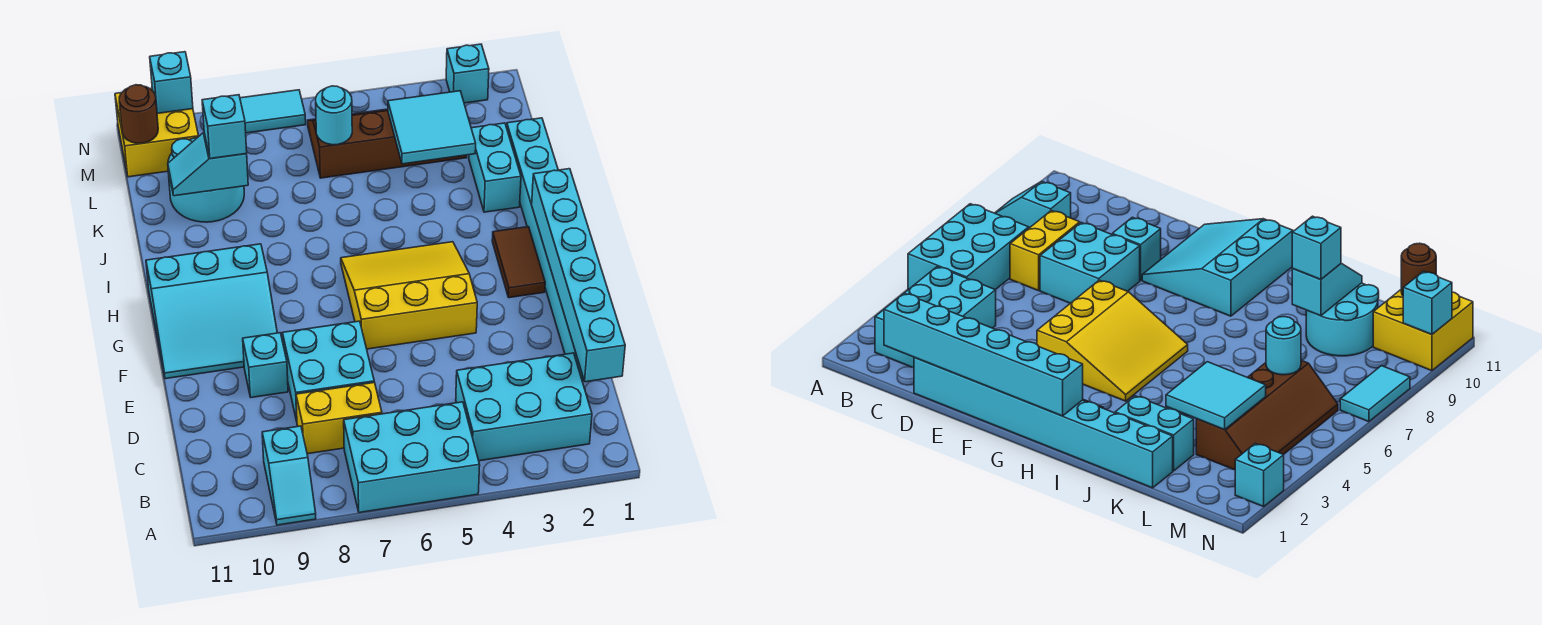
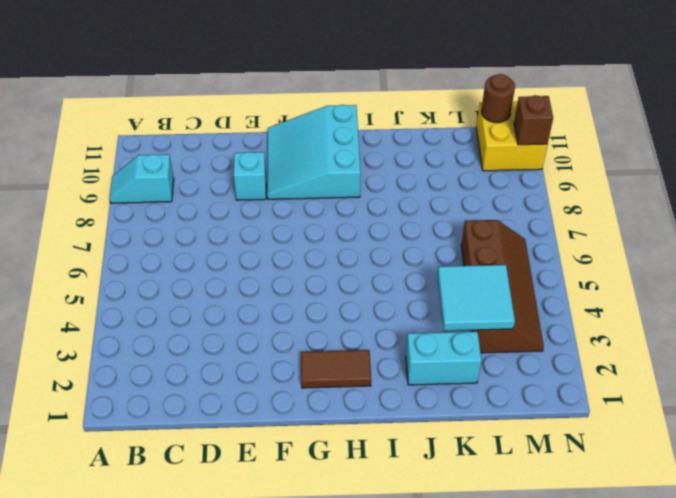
brown brick N10 level 2 -> cyan brick N10 level 2
none -> cyan brick A5:B7 level 1
none -> cyan brick B2:C4 level 1
none -> yellow brick C7:C8 level 1

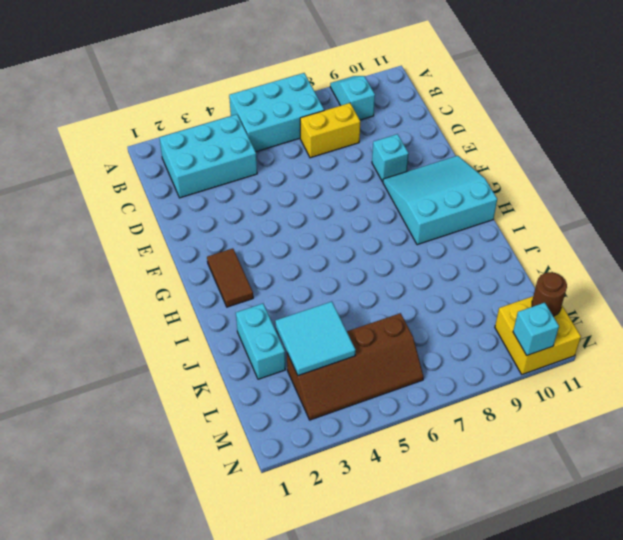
none -> cyan brick D1:K1 level 1
none -> cyan brick D7:E8 level 1
none -> yellow slope F4:H6 level 1 top F

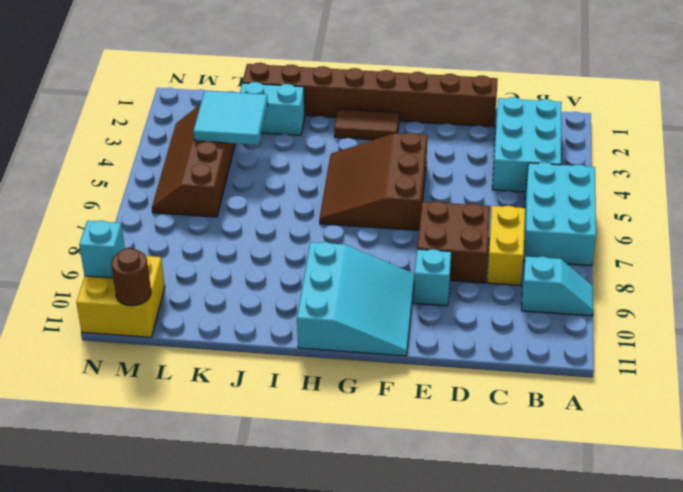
brown brick D1:K1 level 1 -> cyan brick D1:K1 level 1
brown brick D7:E8 level 1 -> cyan brick D7:E8 level 1
brown slope F4:H6 level 1 top F -> yellow slope F4:H6 level 1 top F
none -> cyan round brick K9:L10 level 1
none -> cyan brick N2 level 1
none -> cyan tile N7:N8 level 1

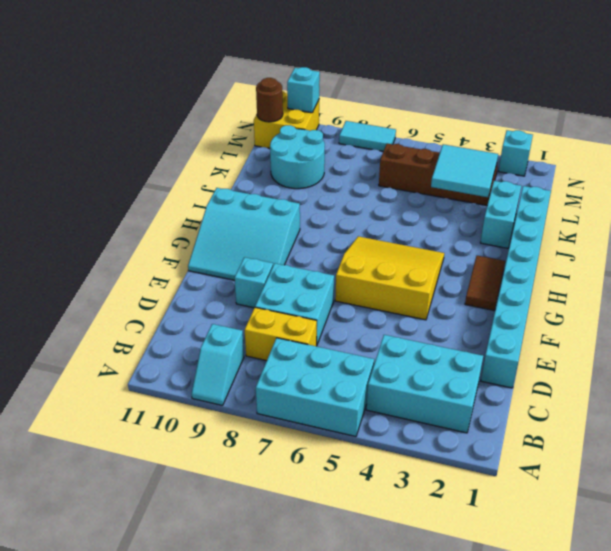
none -> cyan brick C1:H1 level 2
none -> cyan slope K9:K10 level 2 top 9
none -> cyan round brick L6 level 2

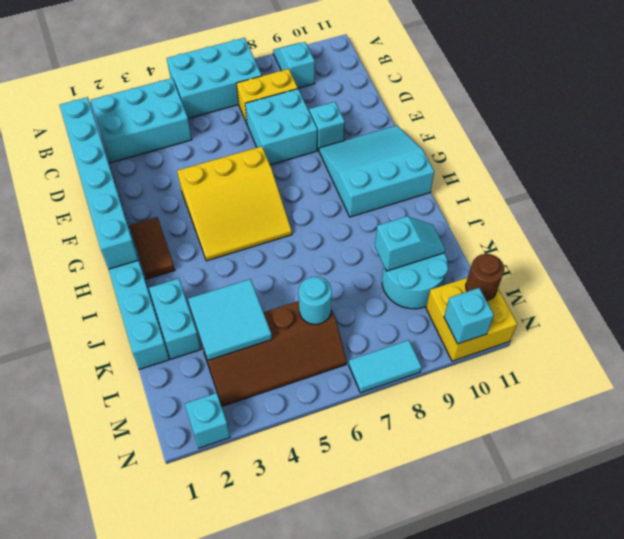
none -> cyan brick K9 level 3

